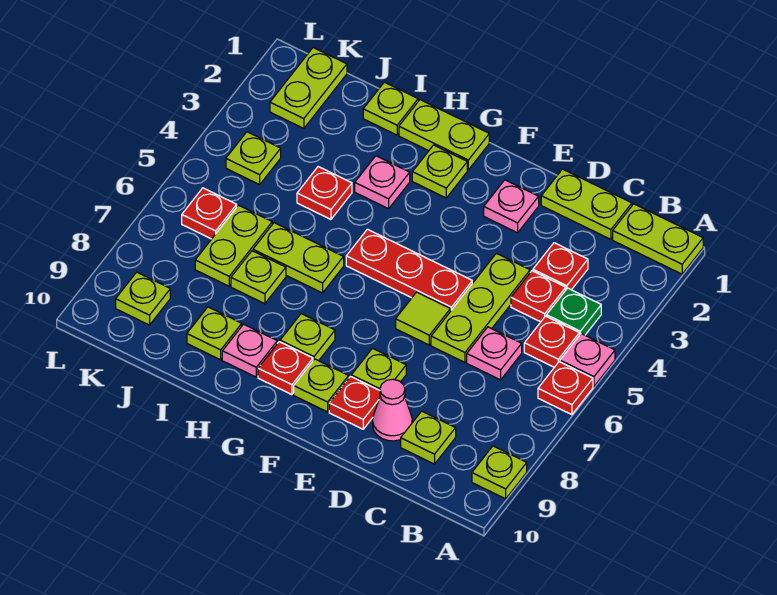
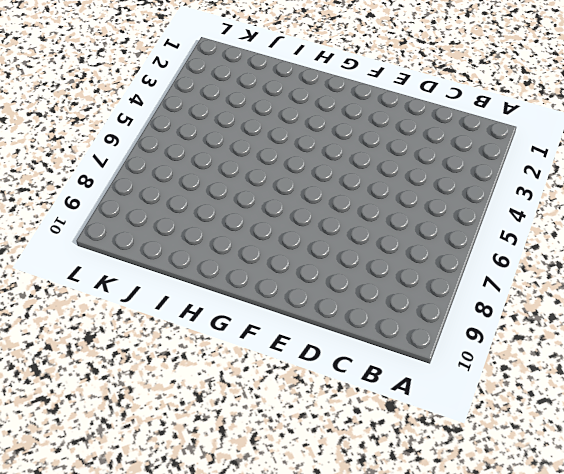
none -> lime plate A1:B1 level 1
none -> pink plate A5 level 1
none -> red plate A6 level 1
none -> lime plate A9 level 1

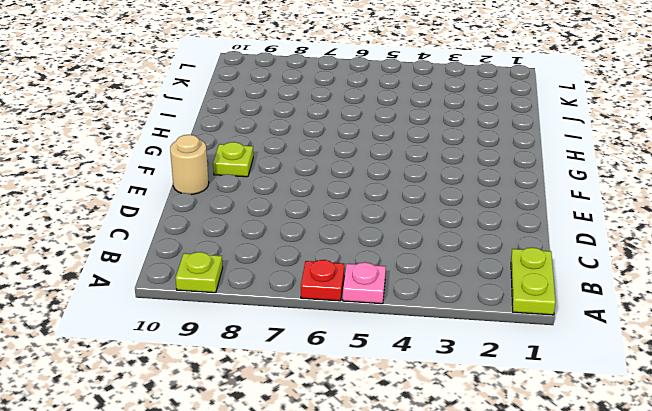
tan round brick E10 level 1 -> none
none -> green plate B4 level 1
none -> red plate B5 level 1
none -> lime plate C1:D1 level 1
none -> red plate C3 level 1

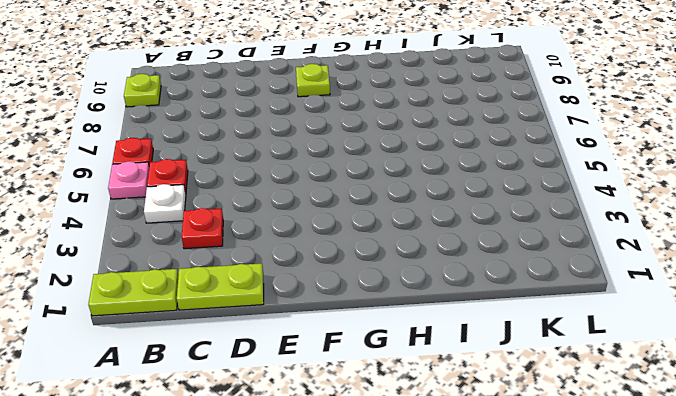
white plate B4 level 1 -> green plate B4 level 1
none -> red plate C4 level 1
none -> pink plate C6 level 1
none -> lime plate C9 level 1
none -> lime plate D4:D6 level 1

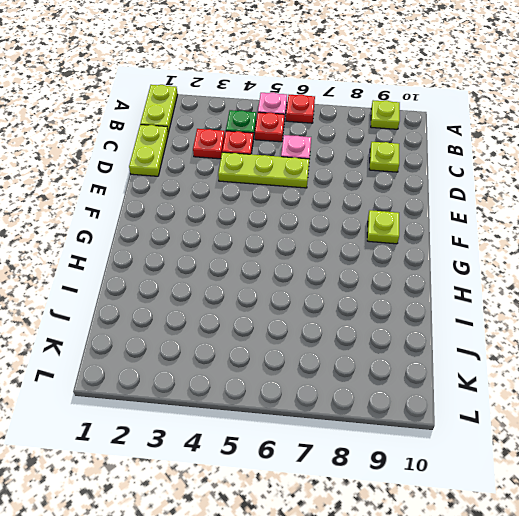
none -> pink cone D9 level 1
none -> pink plate E2 level 1
none -> red plate E5:G5 level 1
none -> lime tile E6 level 1

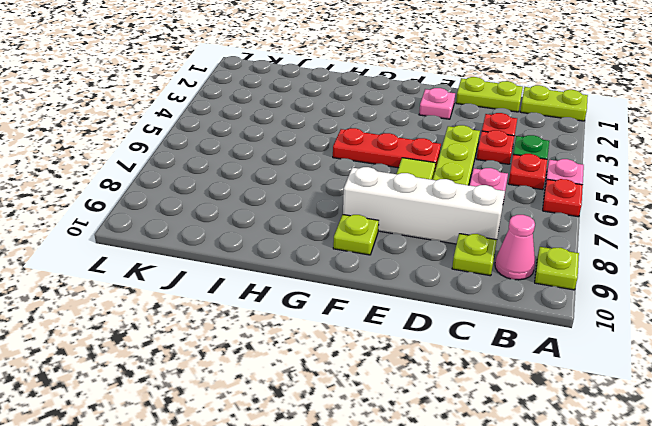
pink cone B9 level 1 -> pink cone D9 level 1
white brick C8:F8 level 1 -> lime plate E8 level 1
none -> red plate E9 level 1
none -> lime plate G1:H1 level 1
none -> lime plate G2 level 1
none -> lime plate G8 level 1

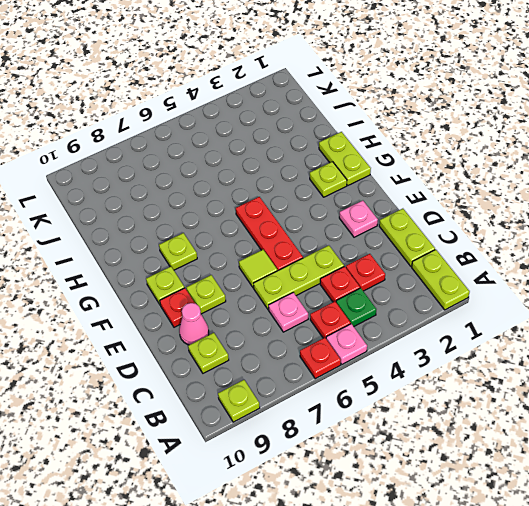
none -> red plate G9 level 1
none -> pink plate H3 level 1
none -> lime plate H6:I6 level 1
none -> pink plate H9 level 1

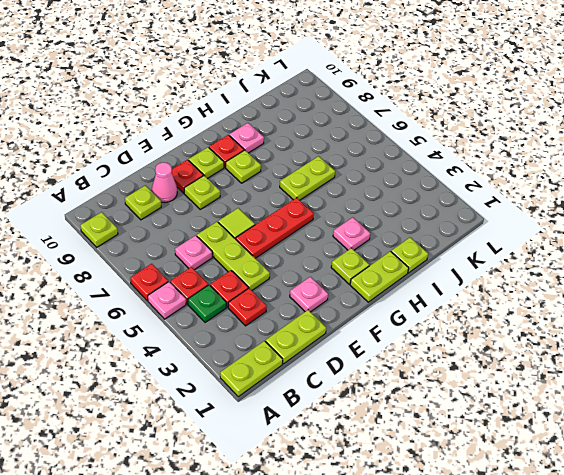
none -> red plate I4 level 1
none -> lime plate I7 level 1
none -> lime plate I9 level 1
none -> lime plate J6:J7 level 1

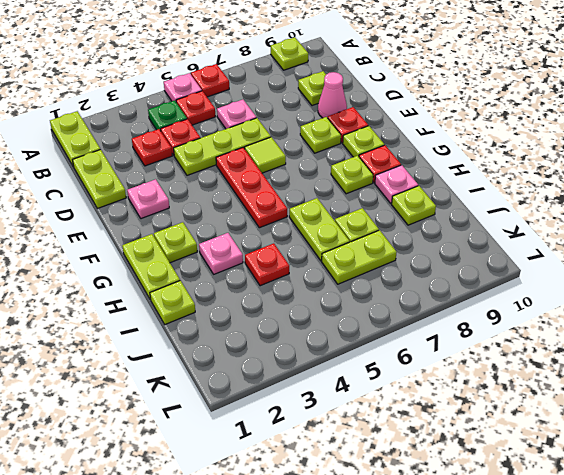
none -> lime plate K1:K2 level 1
none -> lime plate K4 level 1
none -> red plate K6 level 1
none -> lime plate K9 level 1

